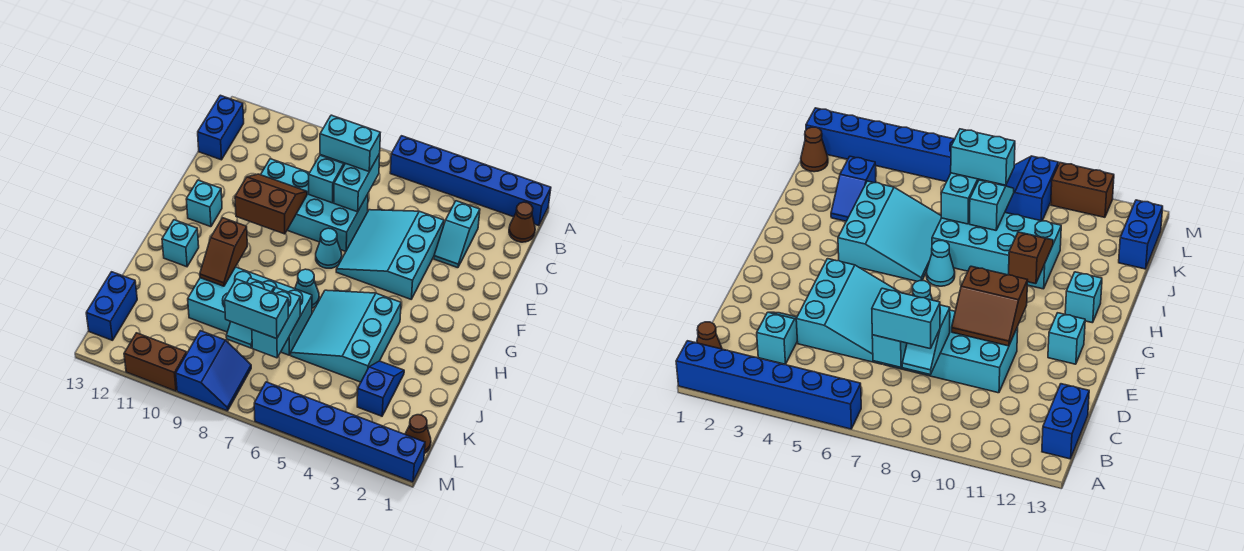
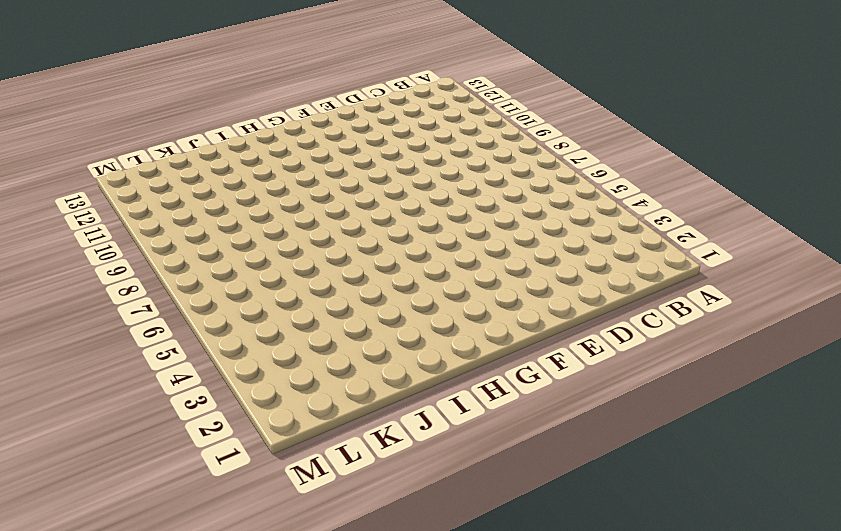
none -> blue brick A1:A6 level 1
none -> brown cone B1 level 1
none -> blue brick B13:C13 level 1

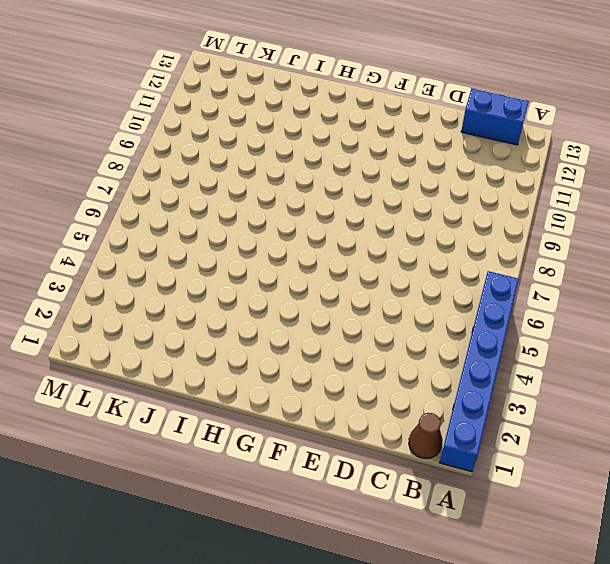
none -> cyan slope C3:D3 level 1 top C
none -> cyan slope D4:F6 level 1 top 4
none -> cyan brick D7:E10 level 1

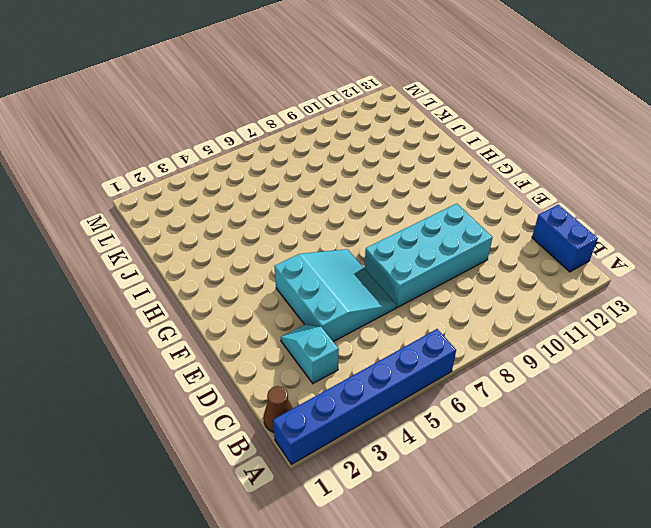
none -> cyan cone F7 level 1
none -> cyan brick F12 level 1
none -> cyan slope H4:J6 level 1 top 4

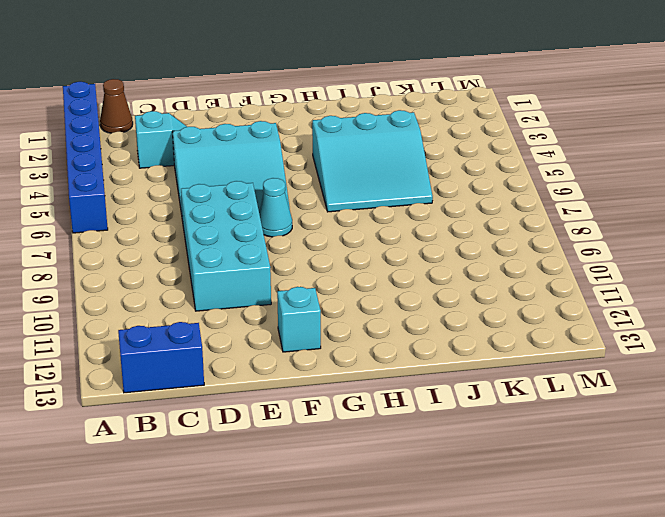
none -> cyan cone H7 level 1
none -> cyan brick H12 level 1
none -> cyan brick I7:J10 level 1

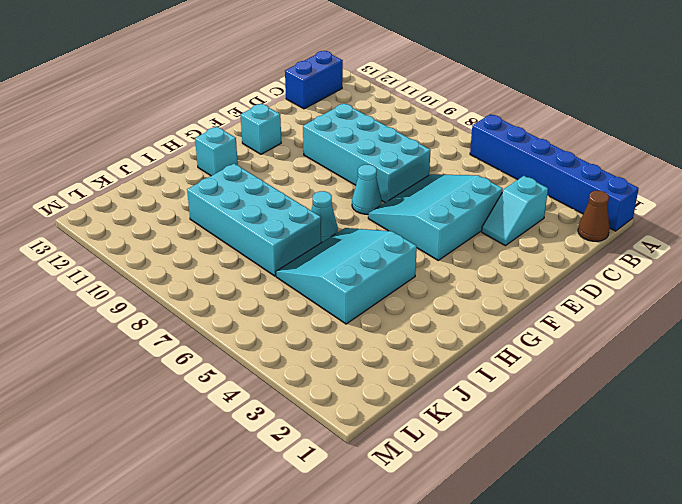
none -> blue slope J3:K3 level 1 top K
none -> blue brick K13:L13 level 1
none -> brown cone L1 level 1

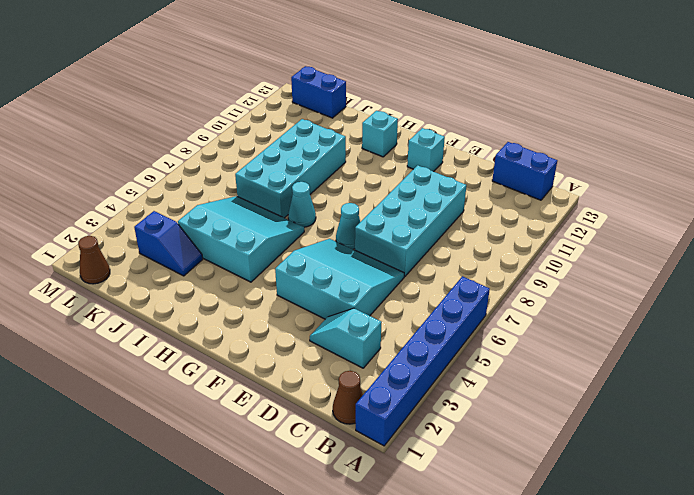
none -> blue slope L8:M9 level 1 top 9
none -> blue brick M1:M6 level 1
none -> brown brick M10:M11 level 1

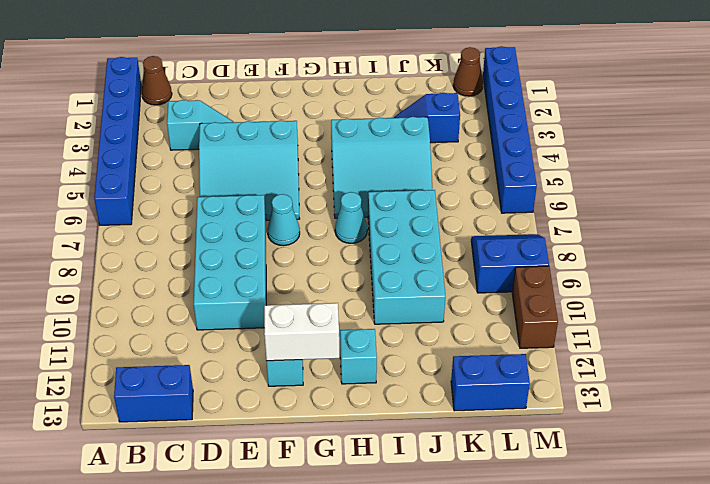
white brick F12:G12 level 2 -> none
none -> cyan brick C7:D7 level 2
none -> cyan slope C8:D8 level 2 top D
none -> brown slope E9:F10 level 2 top F

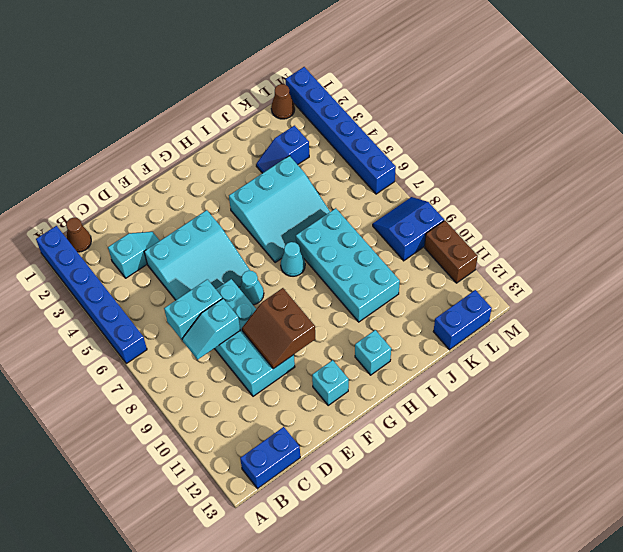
none -> brown slope H10:I10 level 2 top H
none -> cyan brick J7:K7 level 2
none -> cyan slope J8:K8 level 2 top J

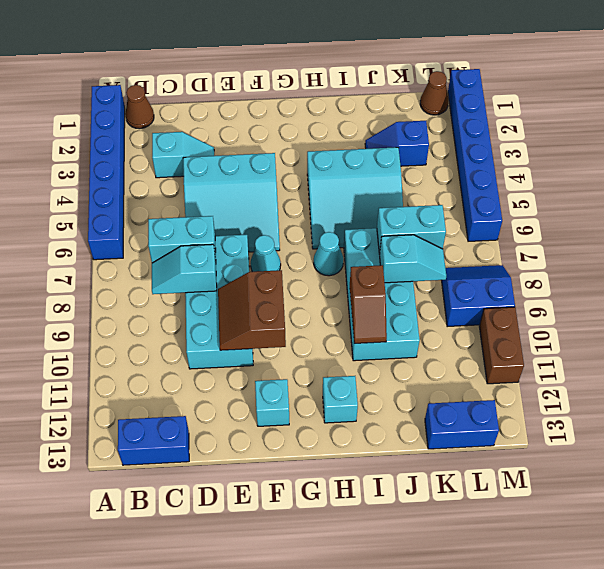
brown slope I9:I10 level 2 top 9 -> brown slope H10:I10 level 2 top H
none -> cyan brick C7:C8 level 3
none -> cyan brick K7:K8 level 3

